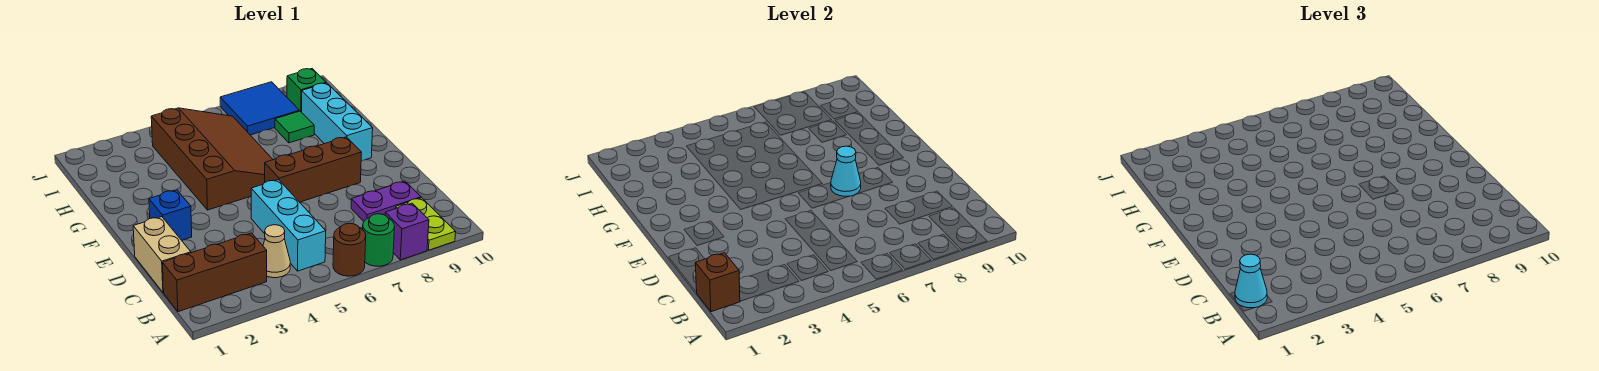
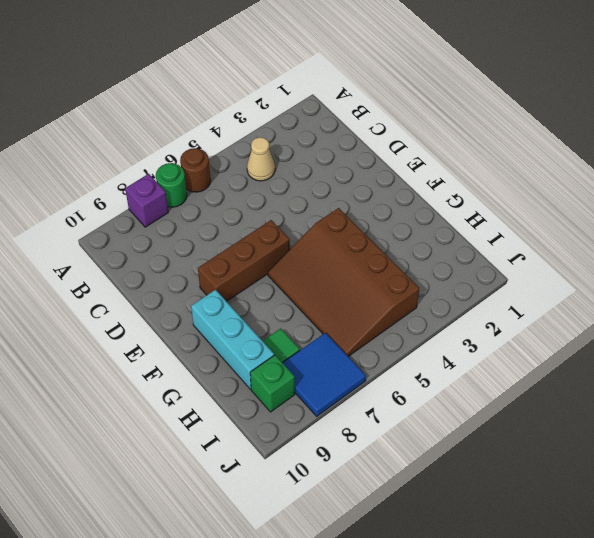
none -> lime plate A9:B9 level 1
none -> brown brick B1:B3 level 1
none -> cyan brick B5:D5 level 1

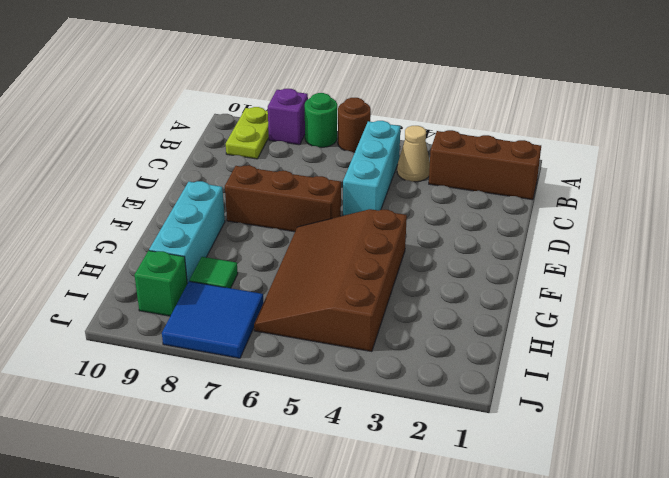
none -> tan brick C1:D1 level 1
none -> purple plate C8:C9 level 1
none -> blue brick E2 level 1

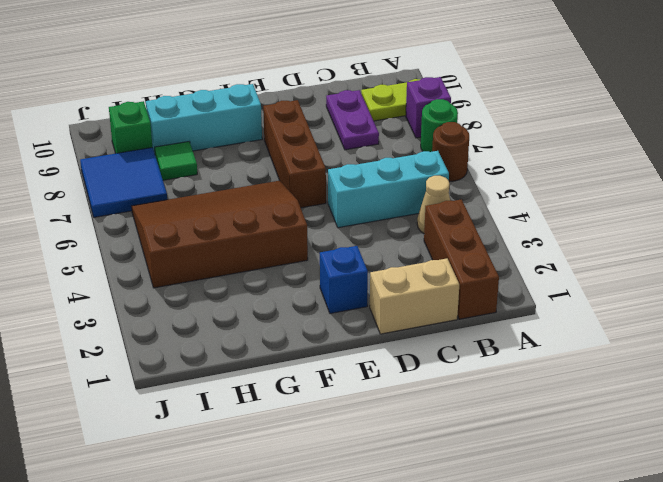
none -> brown brick B1 level 2
none -> cyan cone E7 level 2
none -> cyan cone B1 level 3

